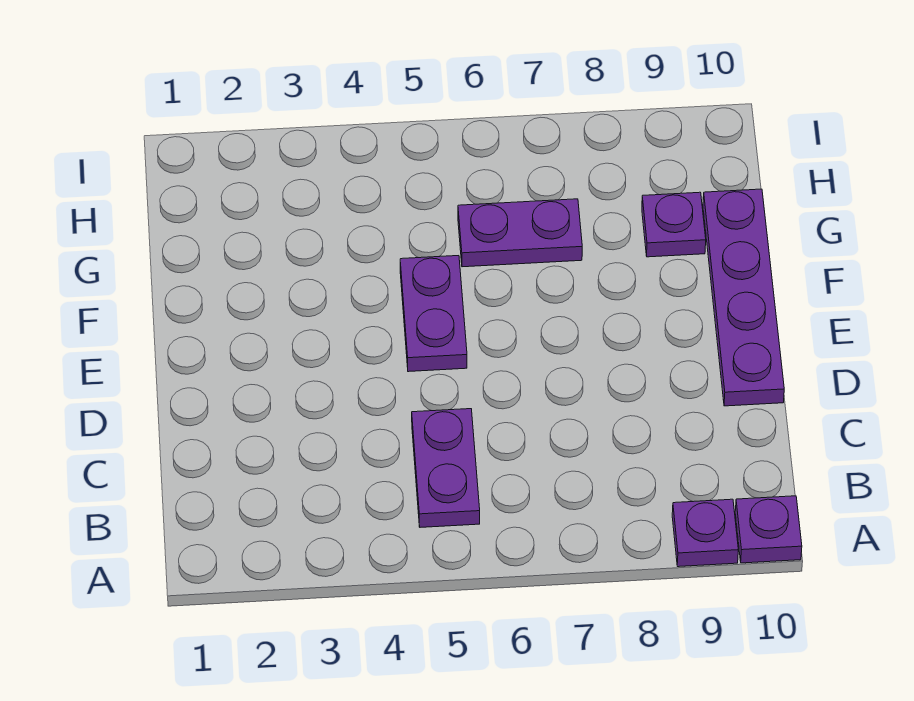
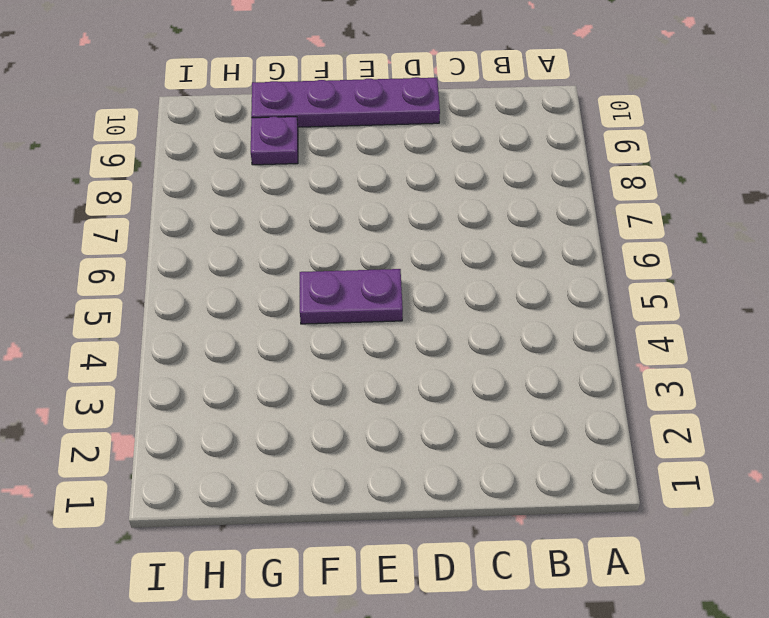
none -> purple plate A9 level 1
none -> purple plate A10 level 1

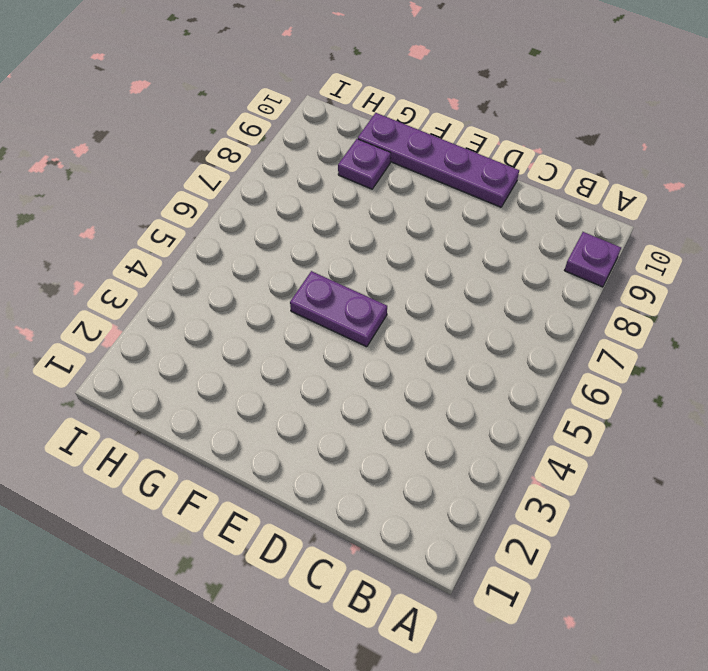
none -> purple plate A10 level 1
none -> purple plate B5:C5 level 1

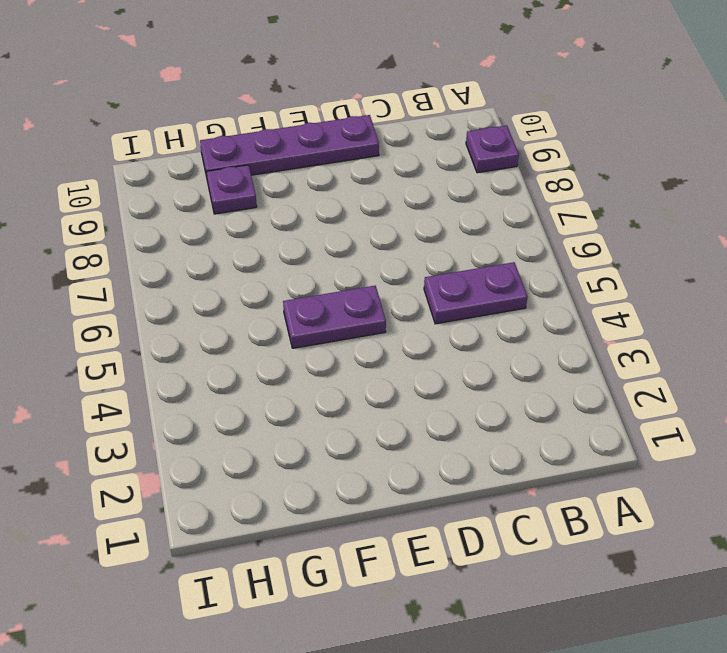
none -> purple plate A10 level 1
none -> purple plate G6:G7 level 1

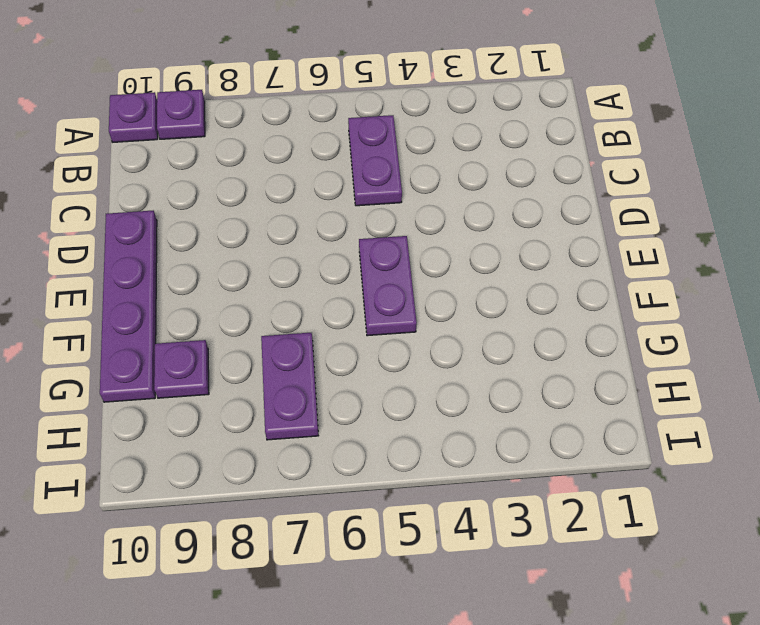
purple plate G7:H7 level 1 -> purple plate G6:G7 level 1

